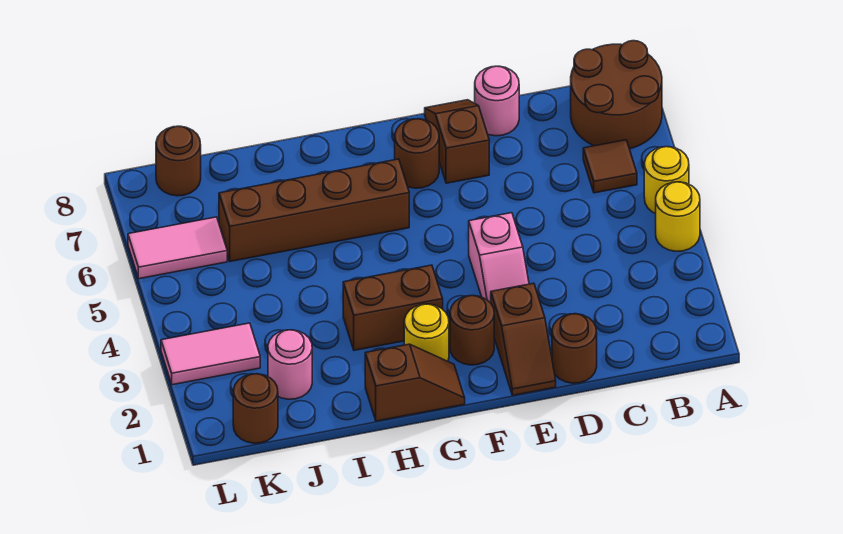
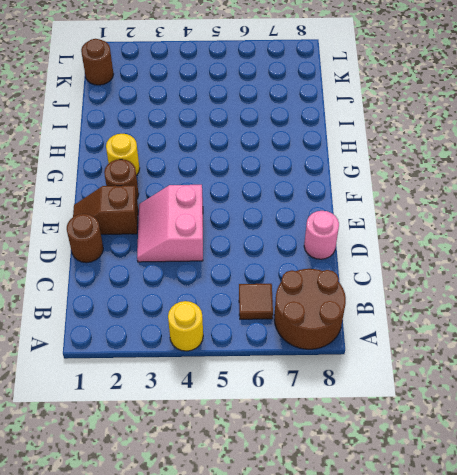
pink slope D3:E4 level 1 top 4 -> pink slope E3:E4 level 1 top 4
none -> yellow round brick A5 level 1
none -> brown slope E7:E8 level 1 top 7
none -> brown round brick F7 level 1

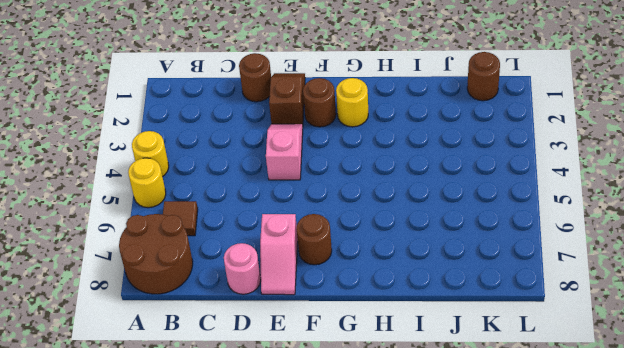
pink slope E7:E8 level 1 top 7 -> brown slope E7:E8 level 1 top 7
none -> brown slope G1:H1 level 1 top H
none -> brown brick G3:H3 level 1
none -> brown brick G6:J6 level 1

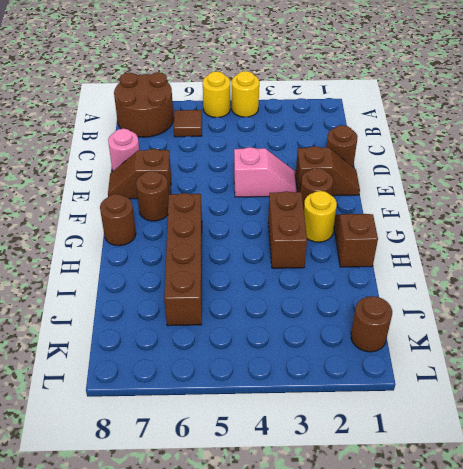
brown round brick G8 level 1 -> brown round brick K8 level 1
none -> pink round brick J2 level 1
none -> pink tile K3:L3 level 1
none -> pink tile K6:L6 level 1

